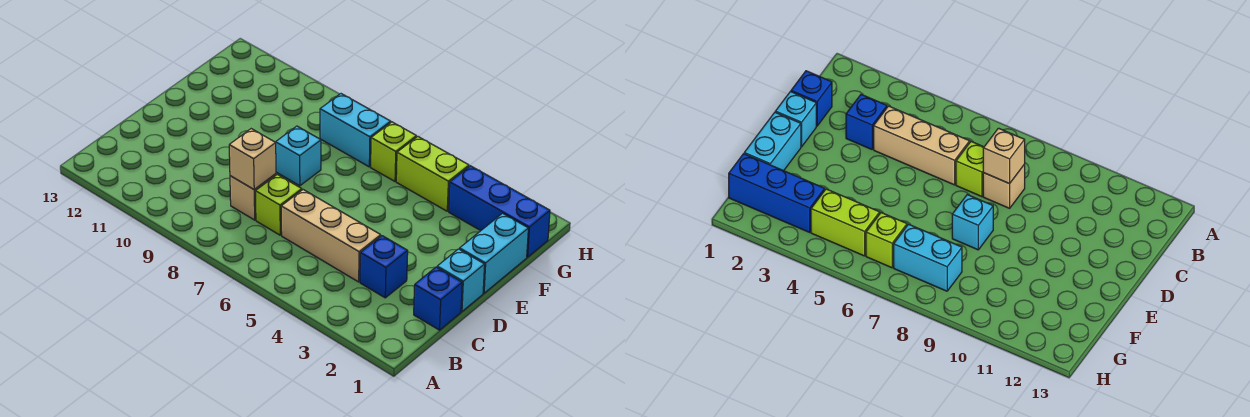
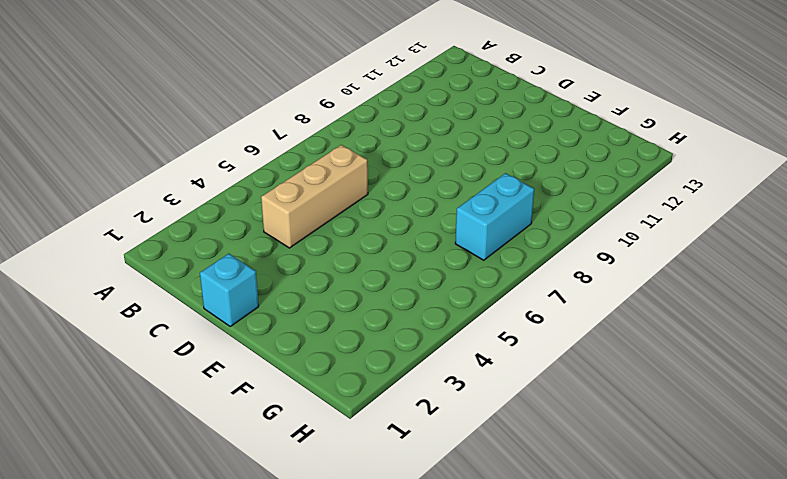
none -> blue brick C1 level 1
none -> blue brick C3 level 1
none -> lime brick C7 level 1

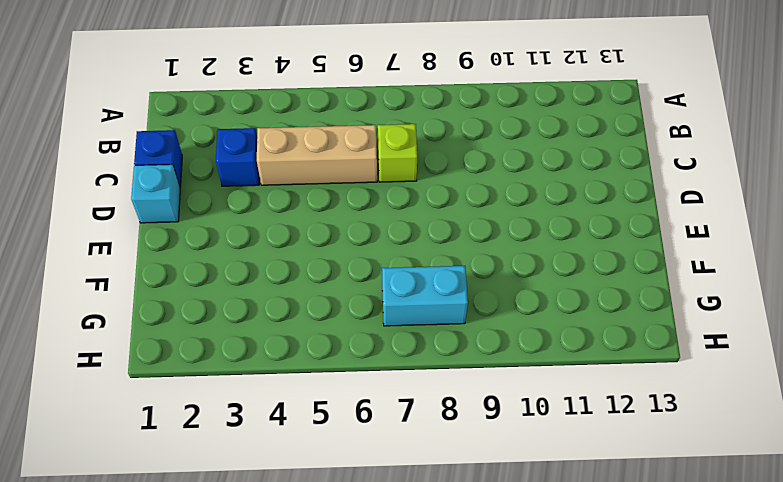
none -> tan brick C8 level 1
none -> cyan brick E1:F1 level 1
none -> cyan brick E8 level 1

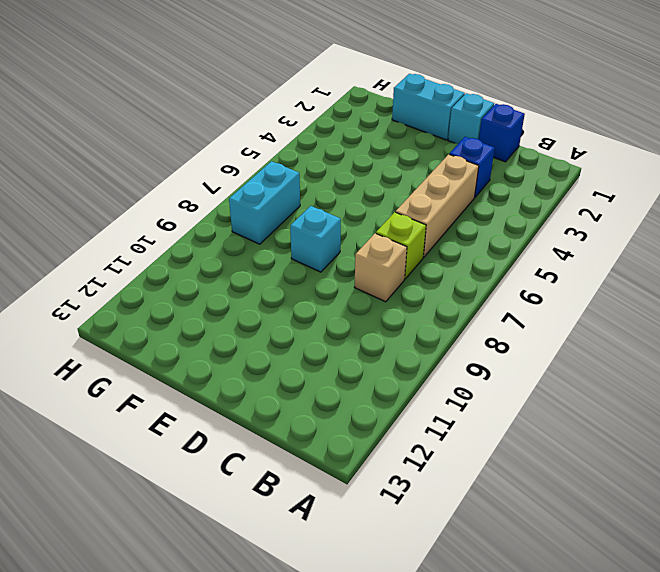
none -> blue brick G1:G3 level 1
none -> lime brick G4:G5 level 1
none -> lime brick G6 level 1

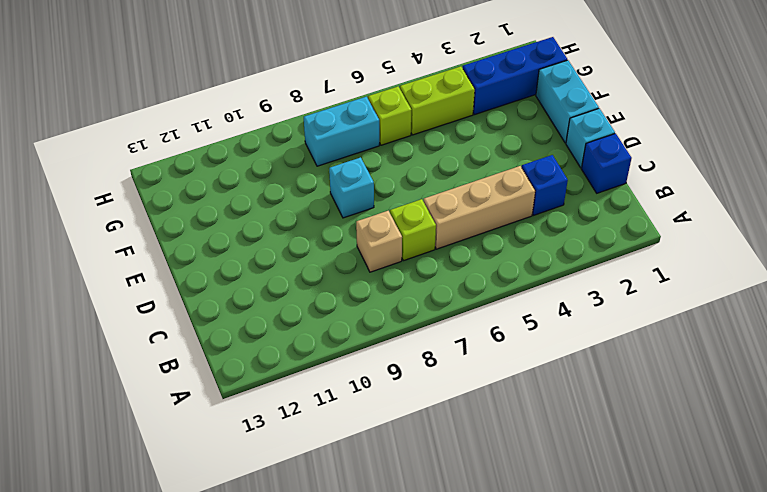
none -> tan brick C8 level 2

